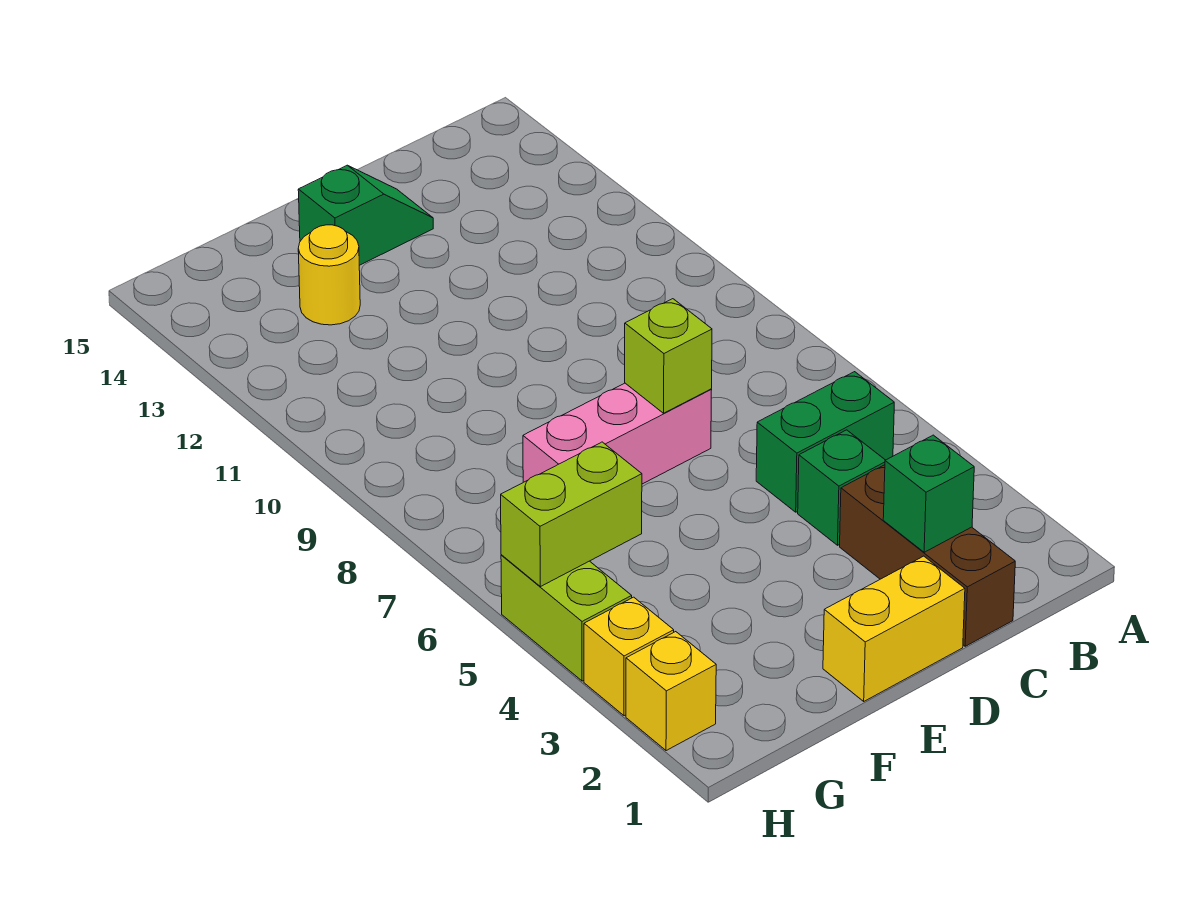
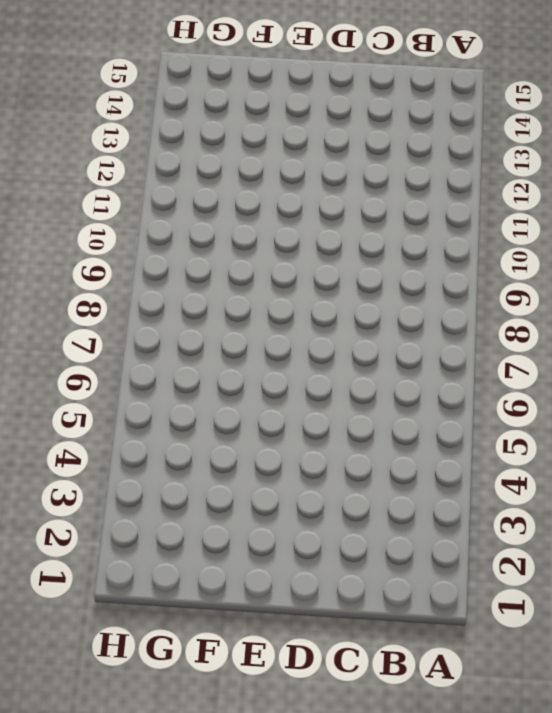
none -> green brick B5:C5 level 1
none -> brown brick C1:C3 level 1
none -> green brick C4 level 1

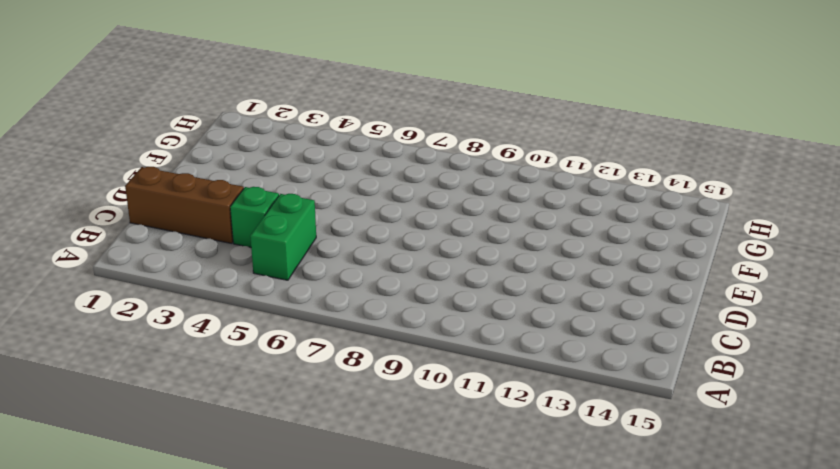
none -> yellow brick D1:E1 level 1
none -> pink brick D7:F7 level 1
none -> green slope D14:E14 level 1 top E

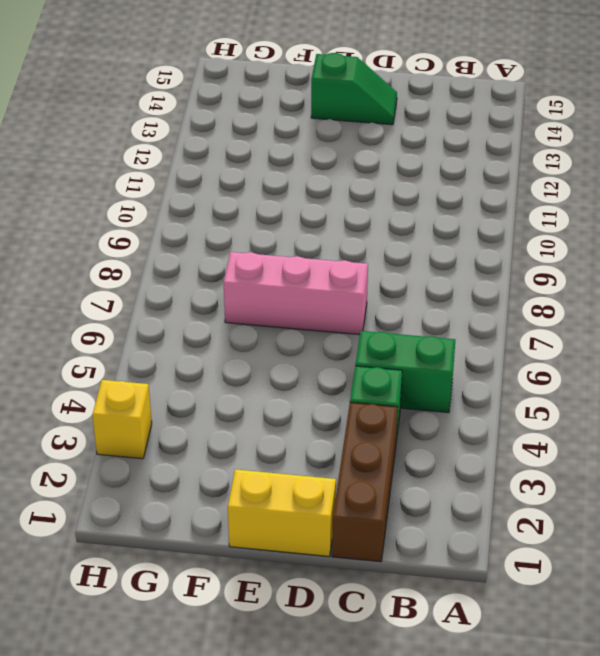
none -> yellow round brick F13 level 1
none -> yellow brick H2 level 1
none -> lime brick H4:H5 level 1

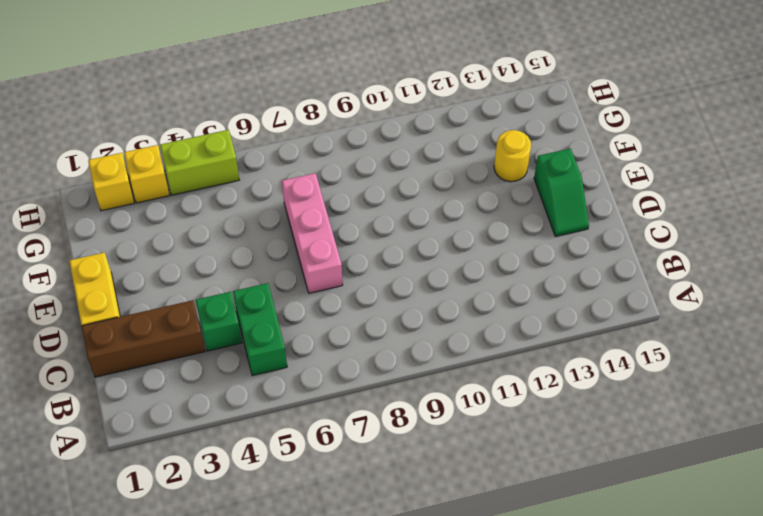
none -> green brick C2 level 2
none -> lime brick D7 level 2
none -> lime brick G5:H5 level 2

